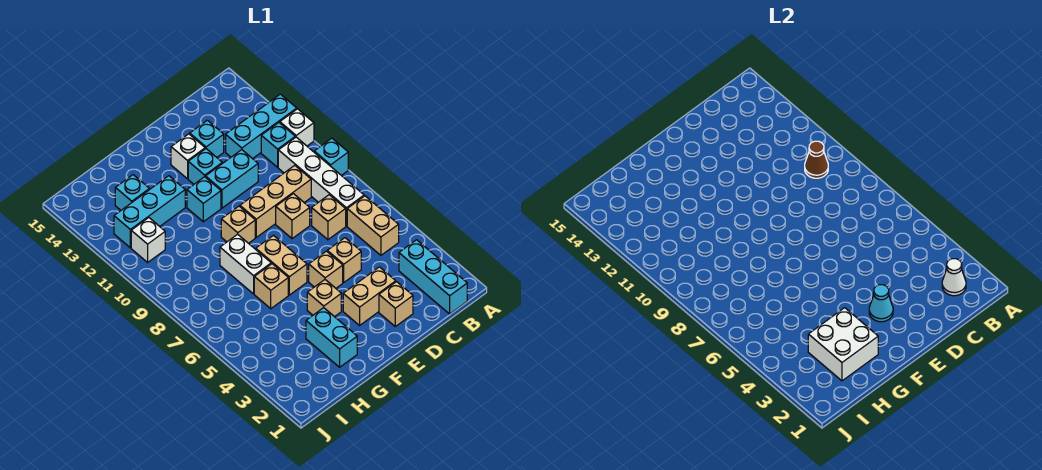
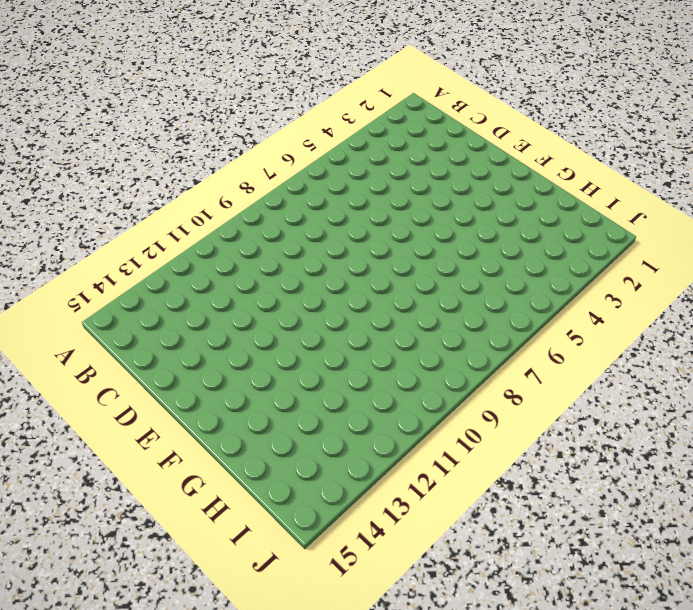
none -> cyan brick A9 level 1
none -> white brick A11 level 1
none -> cyan brick A12:C12 level 1
none -> cyan brick B1:B3 level 1

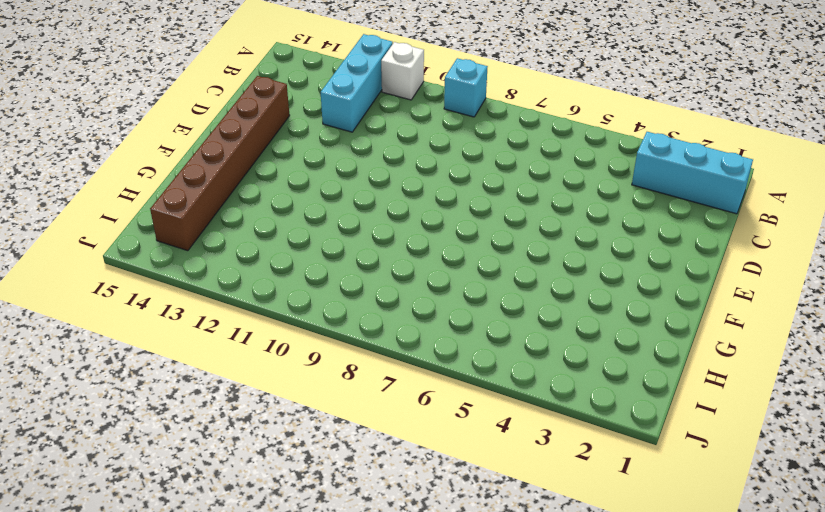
brown brick D14:I14 level 1 -> none
none -> tan brick B5:B6 level 1
none -> white brick B7:B10 level 1
none -> cyan brick B11 level 1
none -> tan brick C7 level 1

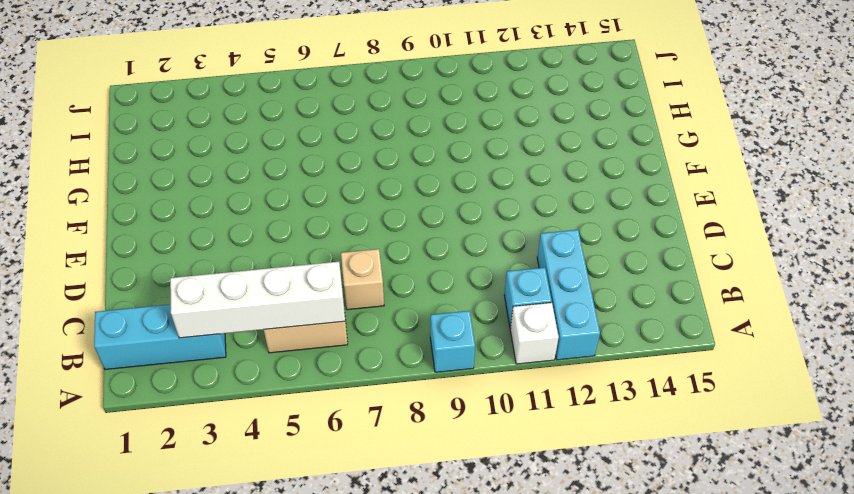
white brick B3:B6 level 2 -> white brick B7:B10 level 1
none -> tan brick C9:E9 level 1
none -> tan brick D2 level 1
none -> tan brick D3:E3 level 1
none -> tan brick D5 level 1

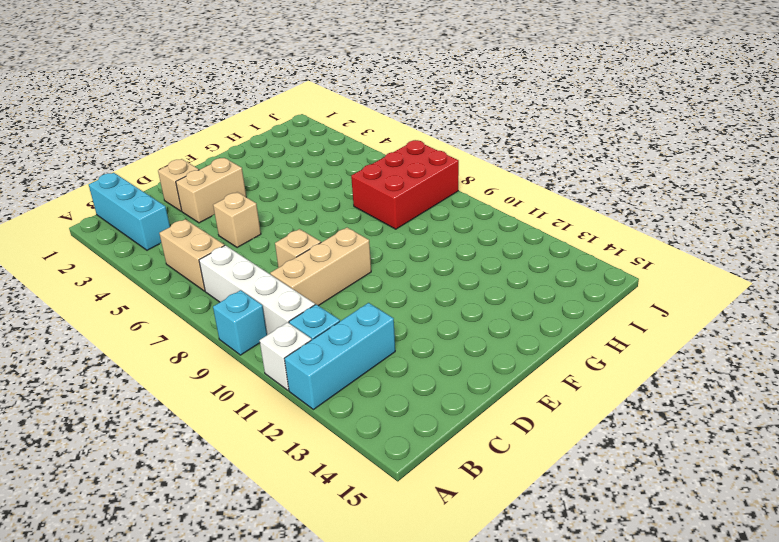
red brick H7:J8 level 1 -> none
none -> tan brick C7 level 1
none -> cyan brick D11:E11 level 1
none -> cyan brick D13 level 1
none -> tan brick E5 level 1

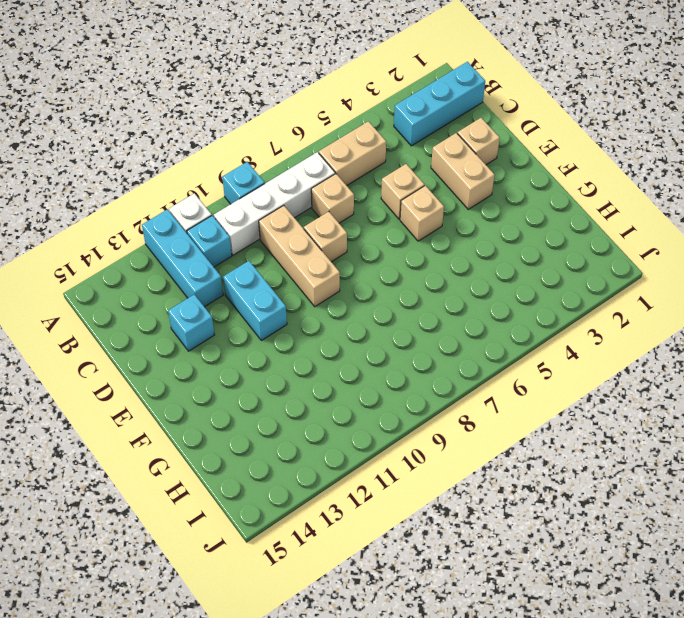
none -> cyan brick E12 level 1
none -> white brick E13 level 1
none -> tan brick F4 level 1
none -> tan brick F6:F7 level 1

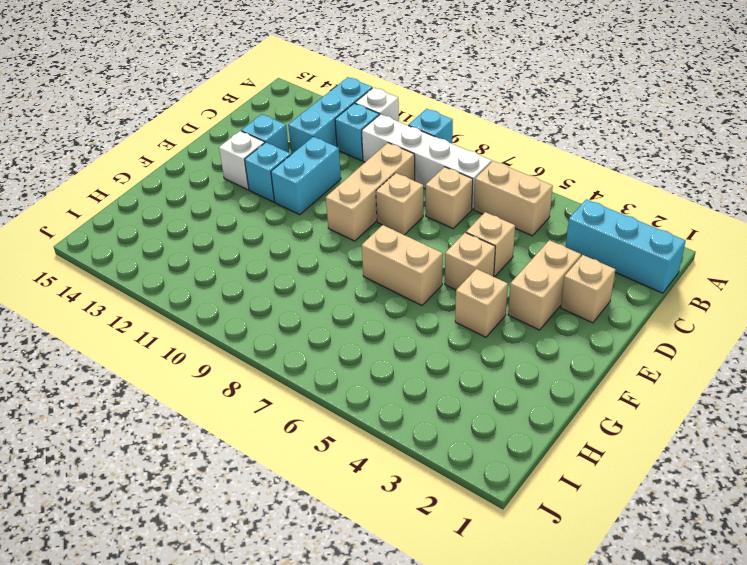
none -> tan brick F9 level 1
none -> cyan brick F11 level 1
none -> cyan brick G2:G3 level 1
none -> tan brick G6 level 1

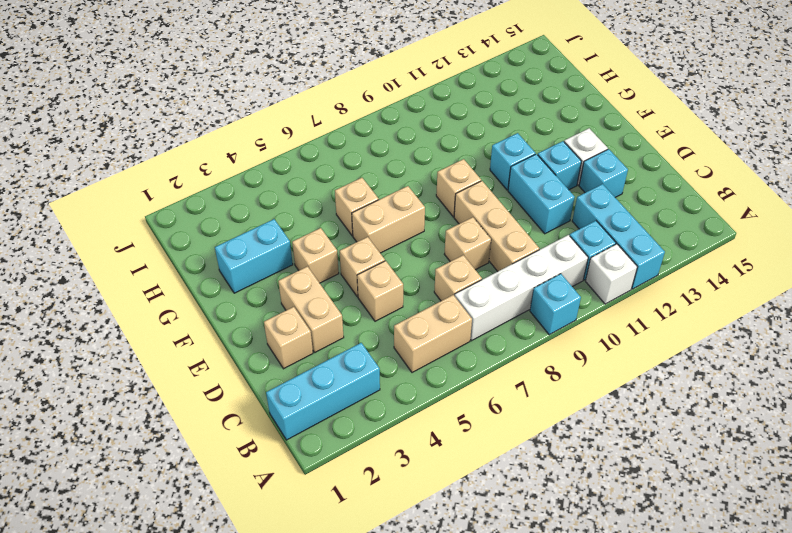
none -> white brick G7:G8 level 1
none -> cyan brick G12:I12 level 1
none -> cyan brick H13 level 1
none -> white brick I11 level 1

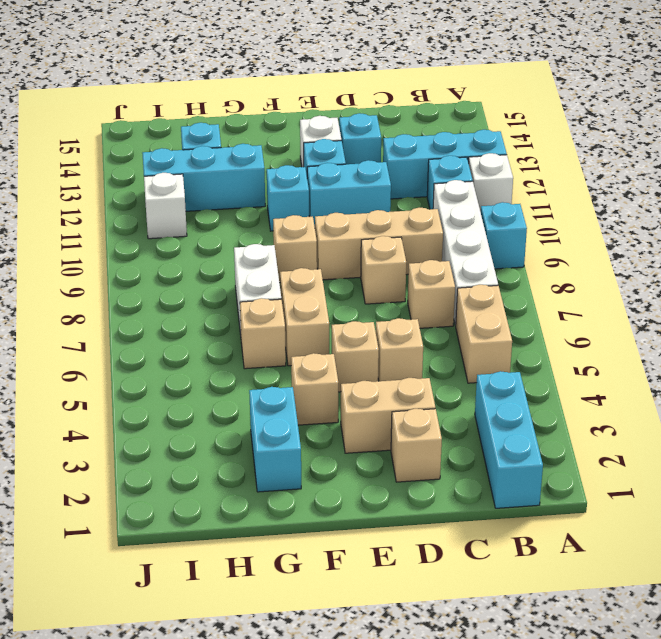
none -> white cone B2 level 2
none -> brown cone B10 level 2
none -> cyan cone E3 level 2
none -> white brick G2:H3 level 2

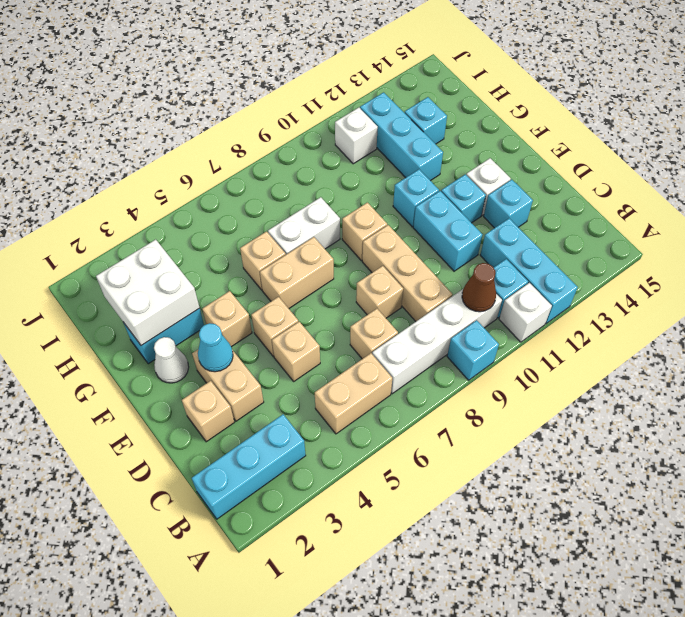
white cone F2 level 1 -> white cone B2 level 2

